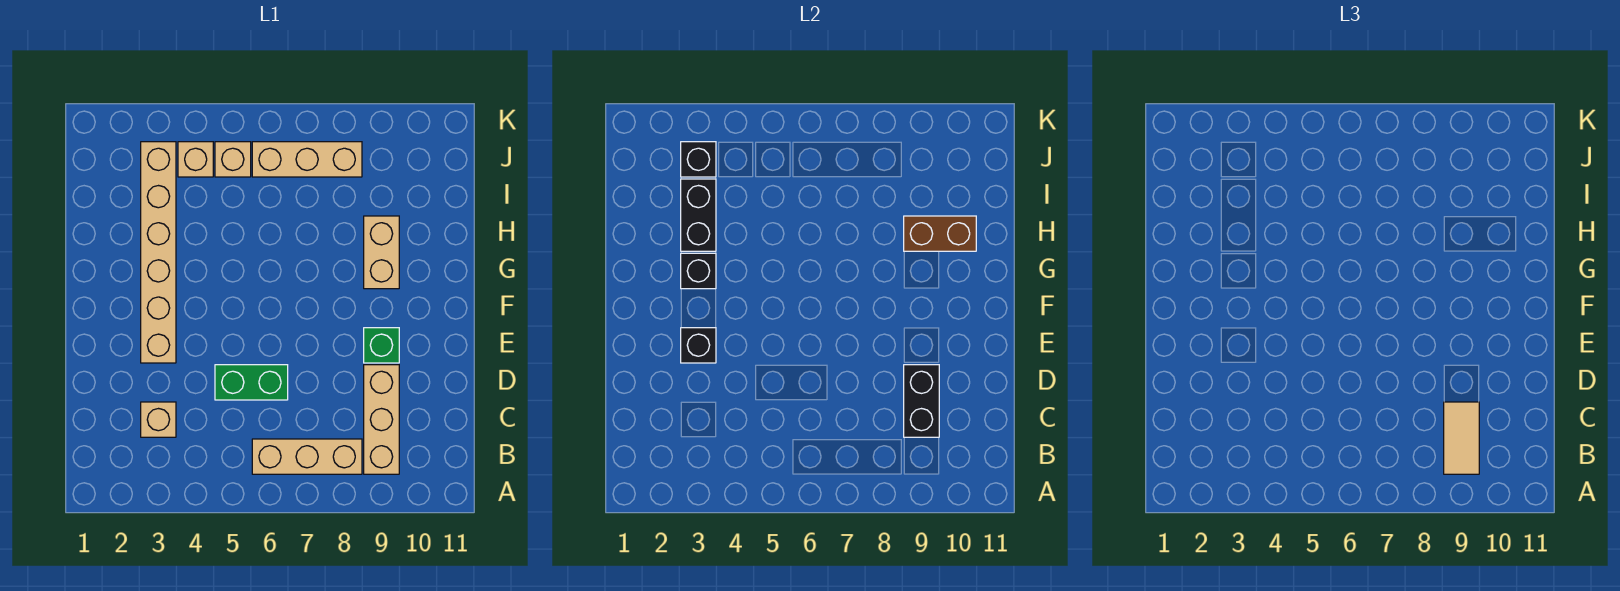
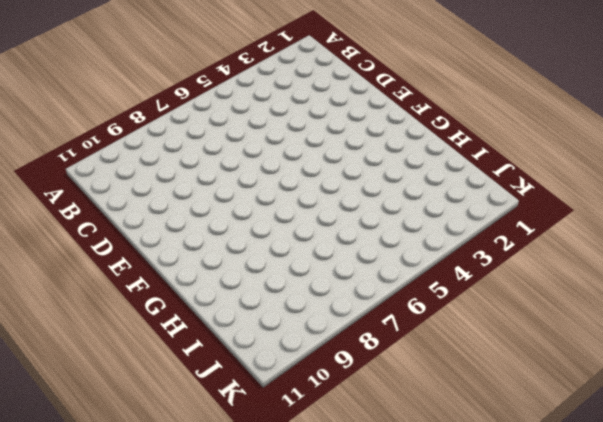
none -> tan brick B6:B8 level 1
none -> tan brick B9:D9 level 1
none -> tan brick C3 level 1

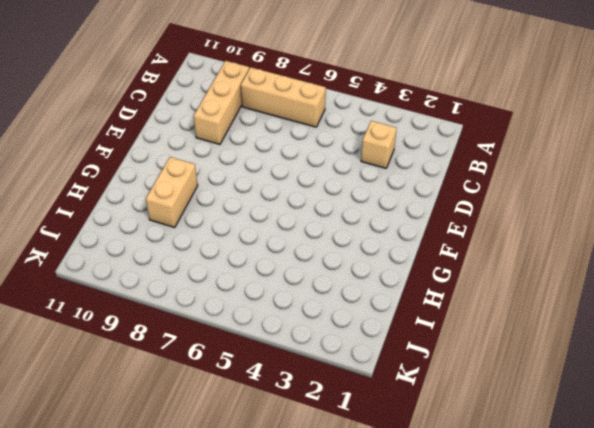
none -> green brick D5:D6 level 1
none -> tan brick E3:J3 level 1
none -> green brick E9 level 1

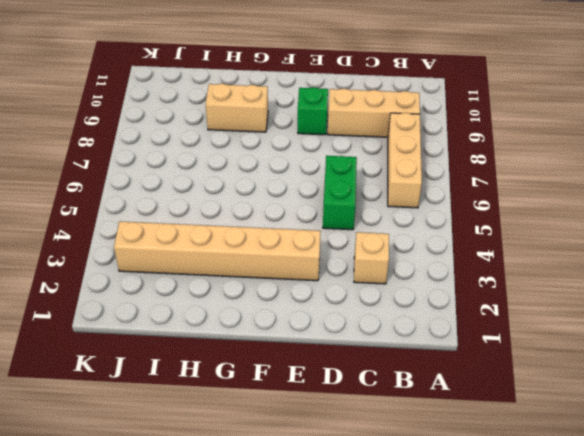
none -> tan brick J4 level 1
none -> tan brick J5 level 1
none -> tan brick J6:J8 level 1

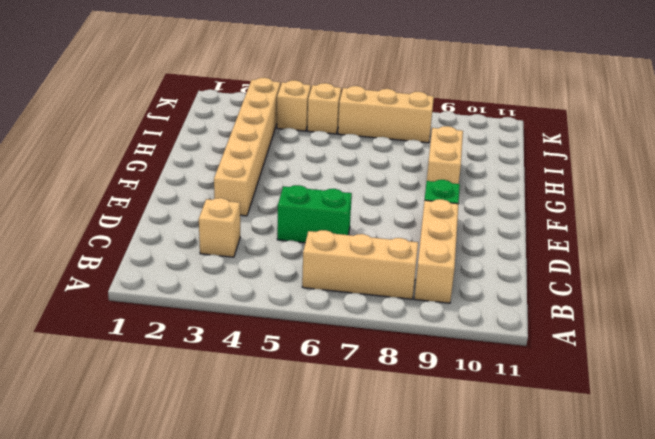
none -> black brick C9:D9 level 2
none -> black brick E3 level 2
none -> black brick G3 level 2

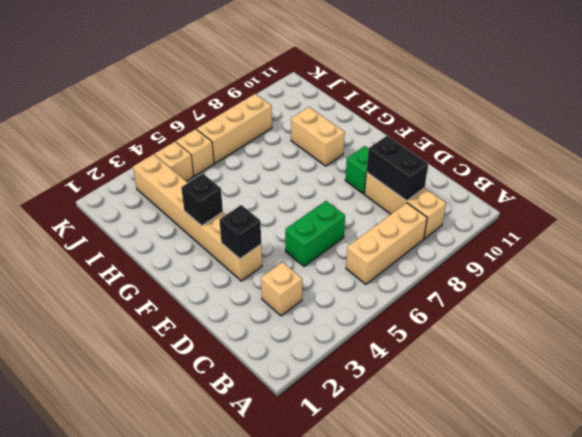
none -> black brick H3:I3 level 2
none -> brown brick H9:H10 level 2
none -> black brick J3 level 2

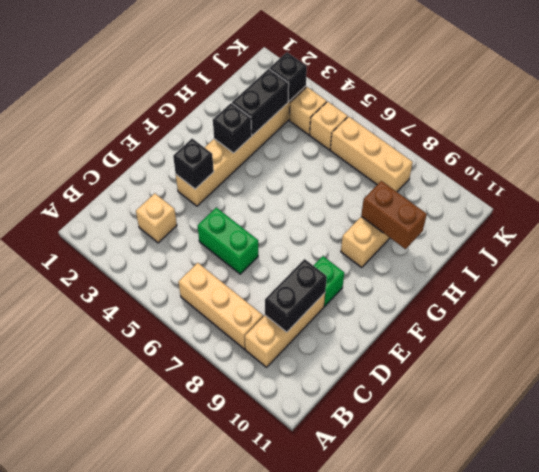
none -> tan tile B9:C9 level 3

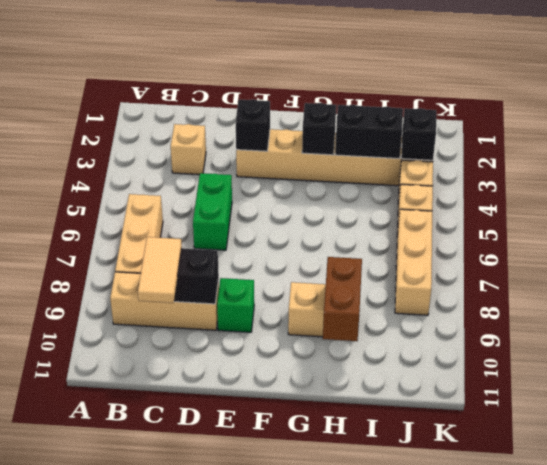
tan tile C9:C10 level 3 -> tan tile B9:C9 level 3

